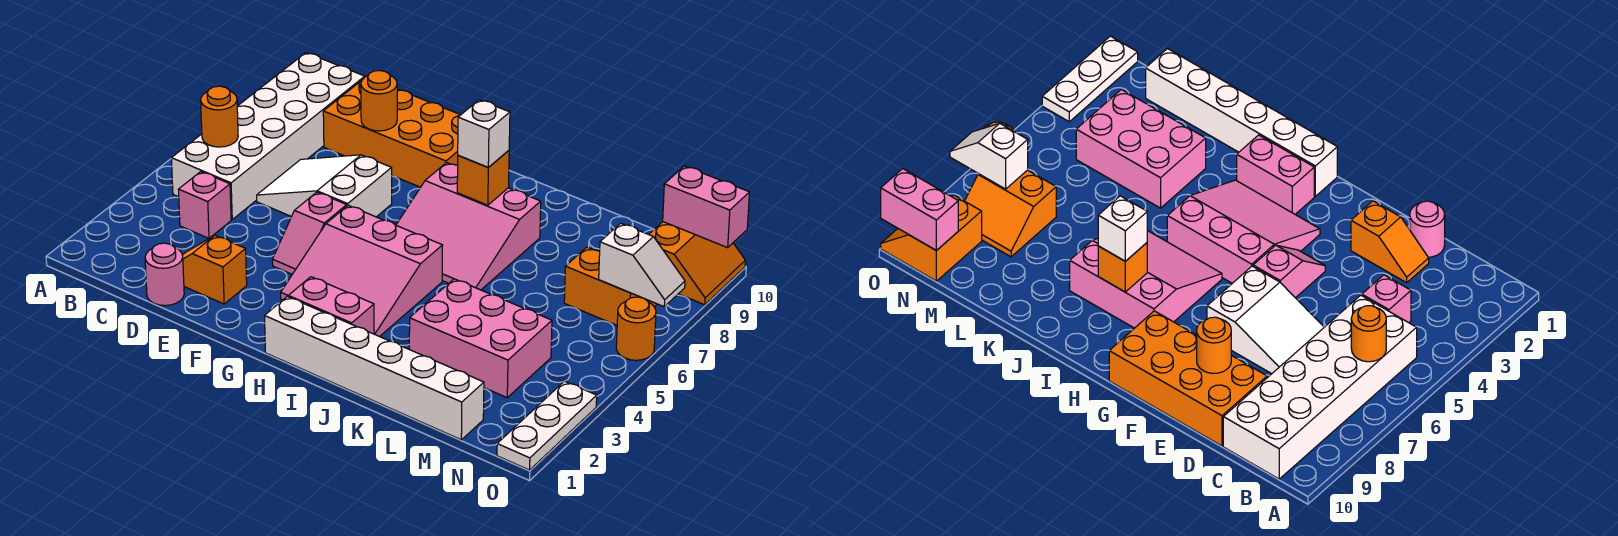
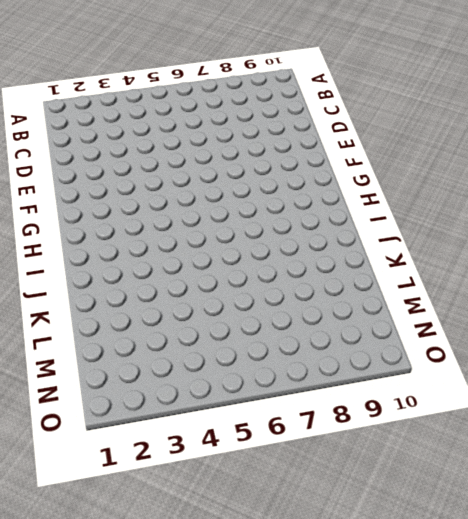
none -> white brick B5:C10 level 1
none -> pink brick C4 level 1
none -> pink round brick D1 level 1

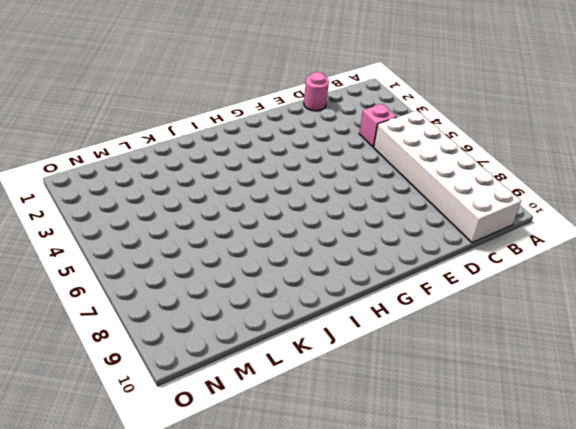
none -> orange slope D2:E2 level 1 top E
none -> white slope D6:F7 level 1 top F
none -> orange brick D9:G10 level 1

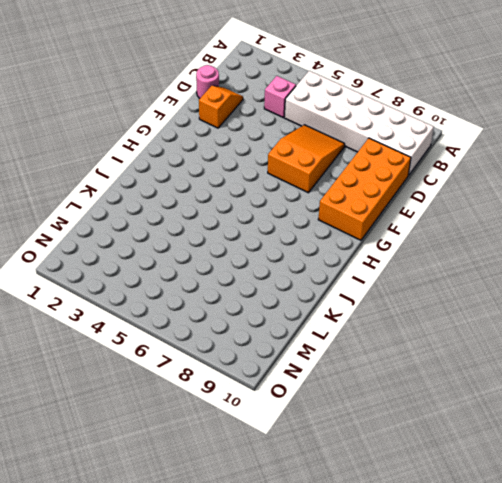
orange slope D6:F7 level 1 top F -> white slope D6:F7 level 1 top F
none -> pink slope F4:F5 level 1 top 5
none -> pink slope G3:I5 level 1 top 5
none -> white brick H1:M1 level 1

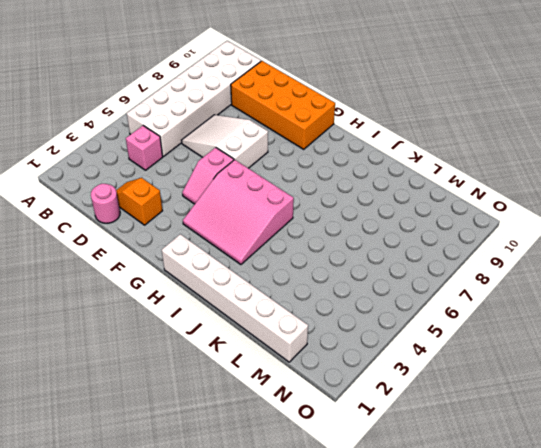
none -> pink brick H2:I2 level 1
none -> pink slope H6:J8 level 1 top 8
none -> pink brick K3:M4 level 1

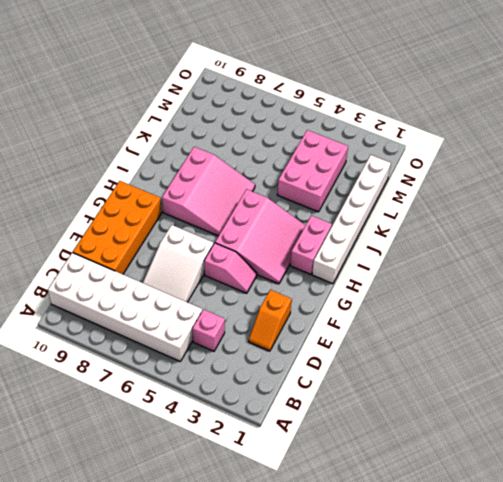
none -> pink round brick D1 level 1
none -> orange slope M7:N8 level 1 top 7
none -> orange slope N9:O10 level 1 top N

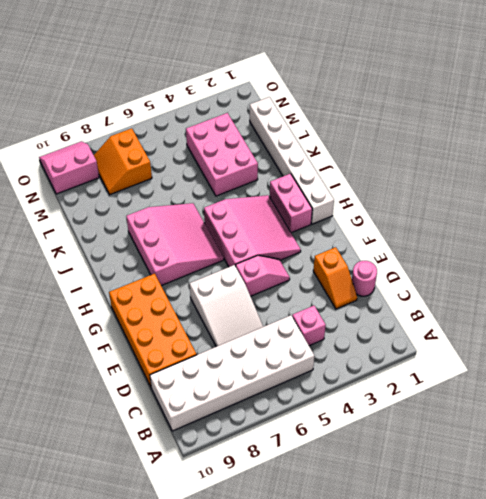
pink slope N9:O10 level 1 top N -> orange slope N9:O10 level 1 top N
none -> white plate O1:O3 level 1
none -> orange round brick O6 level 1
none -> orange round brick B6 level 2

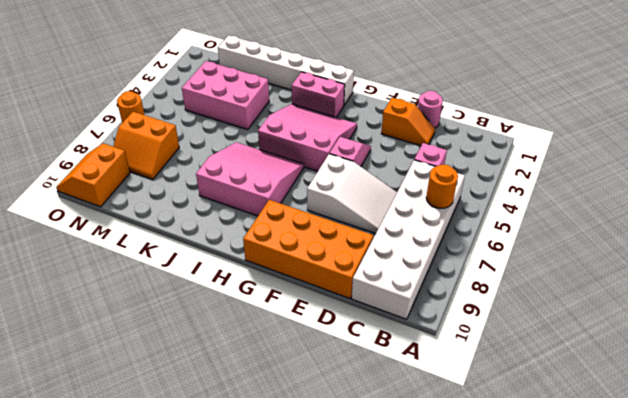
none -> white plate O1:O3 level 1
none -> orange round brick E9 level 2
none -> orange brick I8 level 2

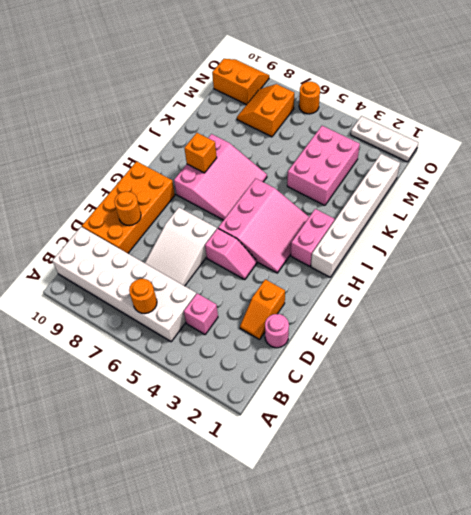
none -> white slope N7:O7 level 2 top N
none -> pink brick N10:O10 level 2
none -> white brick I8 level 3

